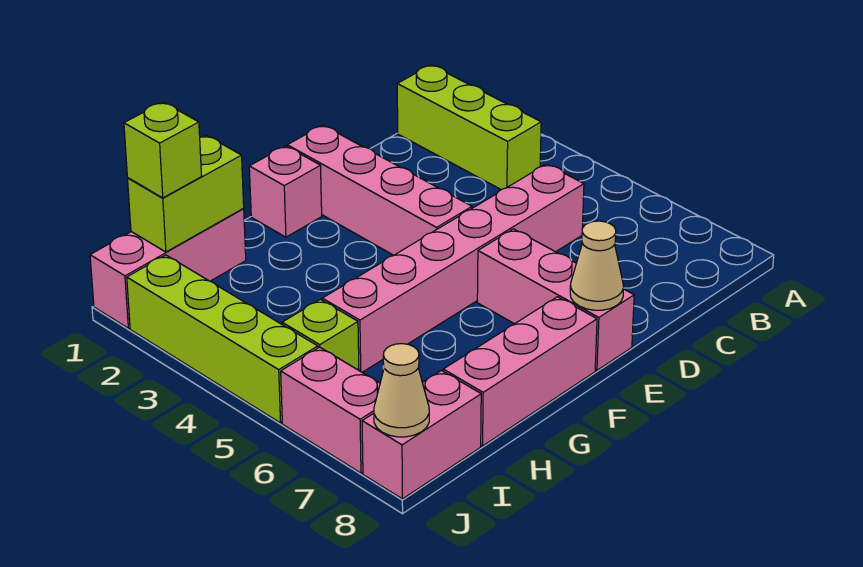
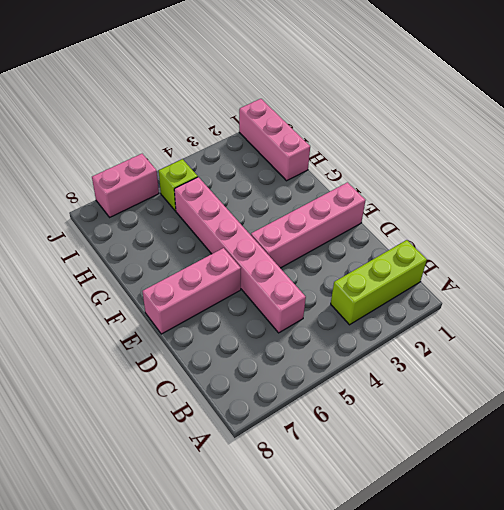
none -> pink brick F1 level 1
none -> pink brick F8:H8 level 1
none -> pink brick I8:J8 level 1

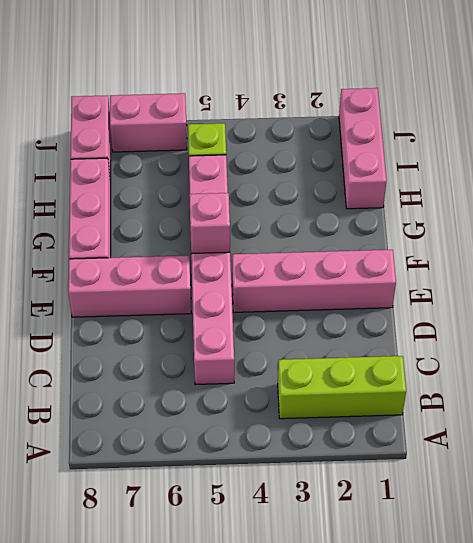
pink brick F5 level 2 -> pink brick F1 level 1
none -> lime brick J2:J5 level 1
none -> tan cone E8 level 2
none -> lime brick H1:I1 level 2

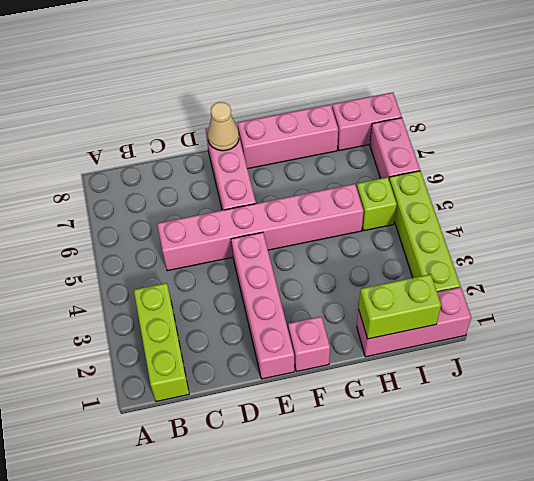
none -> tan cone J8 level 2
none -> lime brick I1 level 3

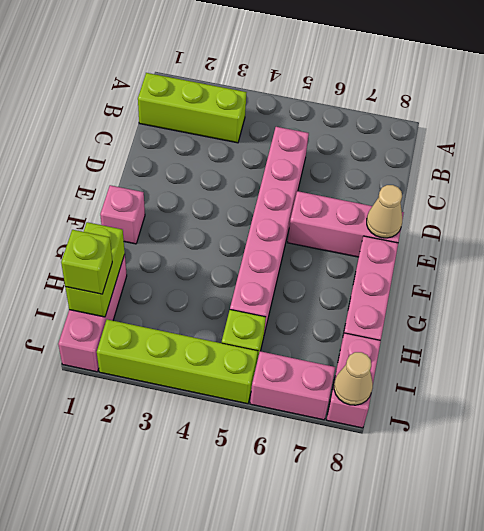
none -> pink brick E1:E4 level 1

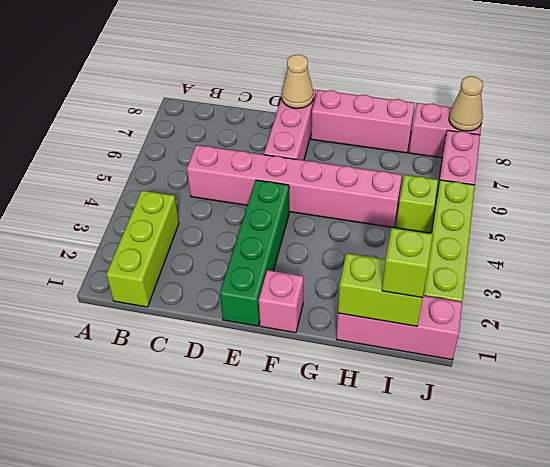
green brick E1:E4 level 1 -> pink brick E1:E4 level 1

